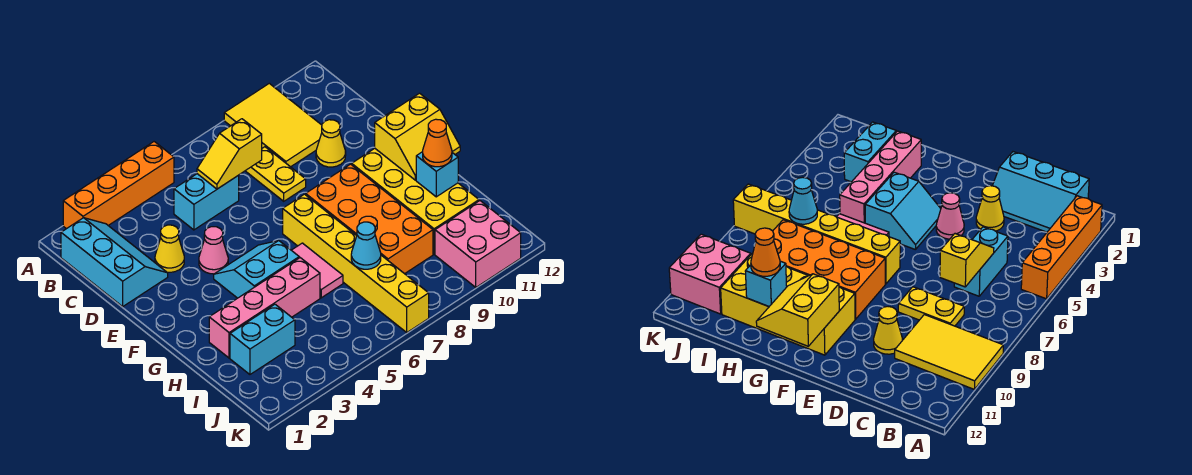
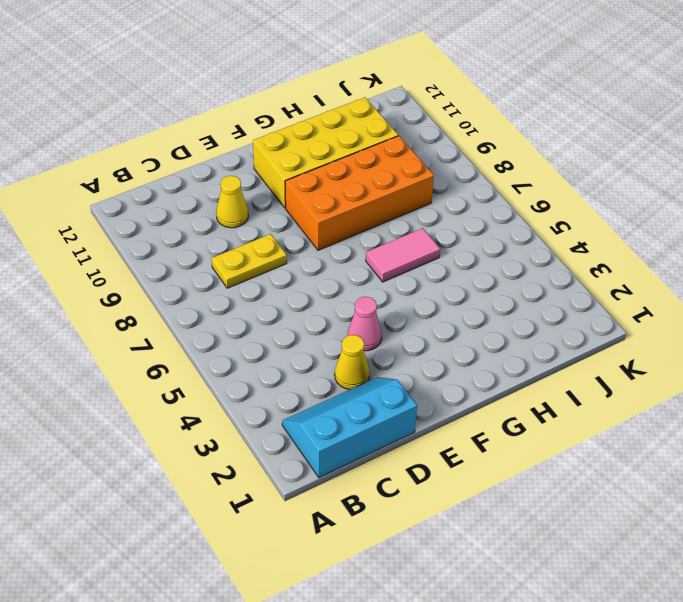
none -> orange brick A2:A5 level 1
none -> yellow tile A9:C10 level 1
none -> cyan brick C5:C6 level 1

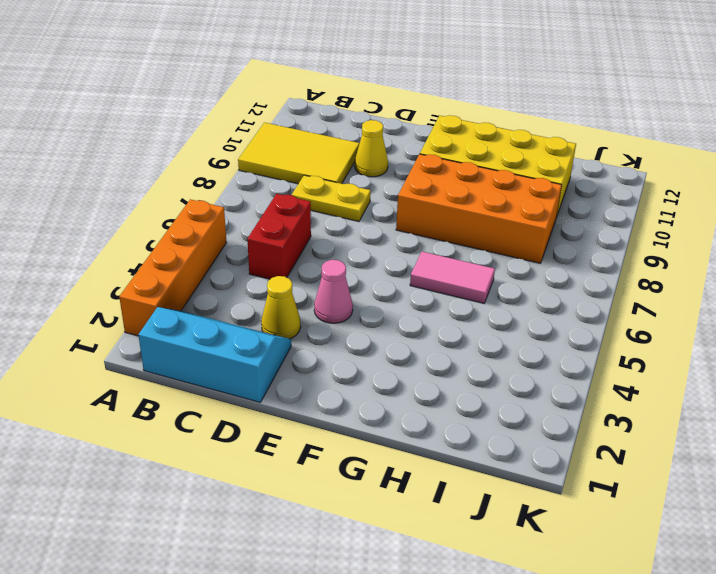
red brick C5:C6 level 1 -> cyan brick C5:C6 level 1
none -> cyan slope F4:G5 level 1 top G
none -> yellow brick F7:K7 level 1
none -> pink brick H2:H5 level 1

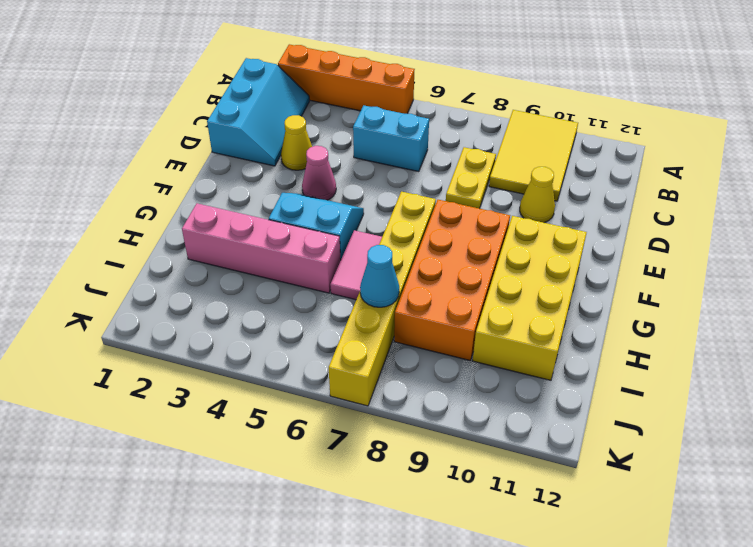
none -> cyan brick I2:I3 level 1
none -> pink brick J10:K11 level 1
none -> yellow slope C6:C7 level 2 top 7

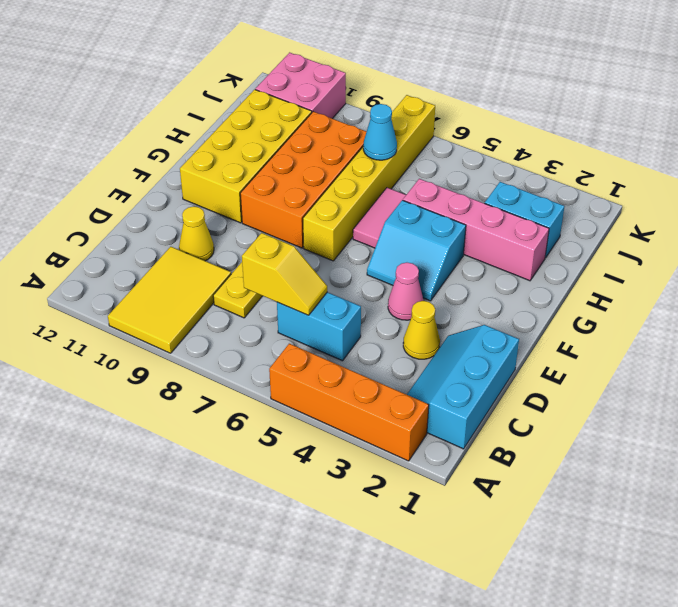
none -> yellow slope F11:G12 level 2 top F
none -> cyan brick H11 level 2
none -> orange cone H11 level 3

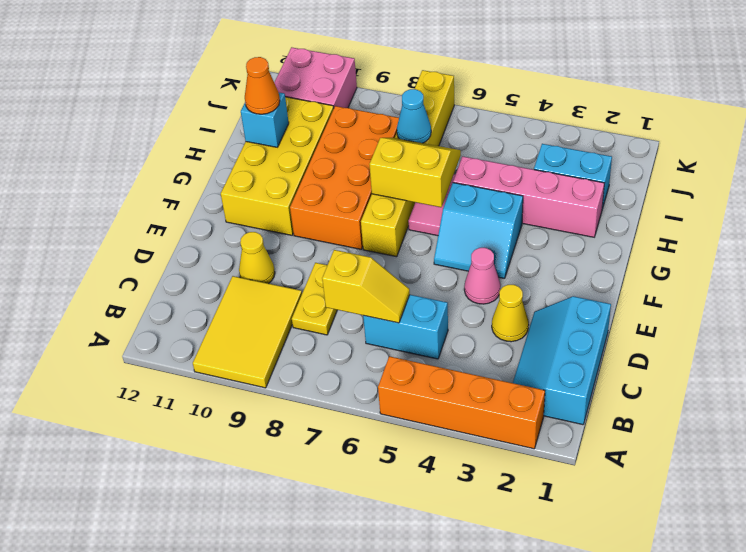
yellow slope G6:H7 level 2 top G -> yellow slope F11:G12 level 2 top F

